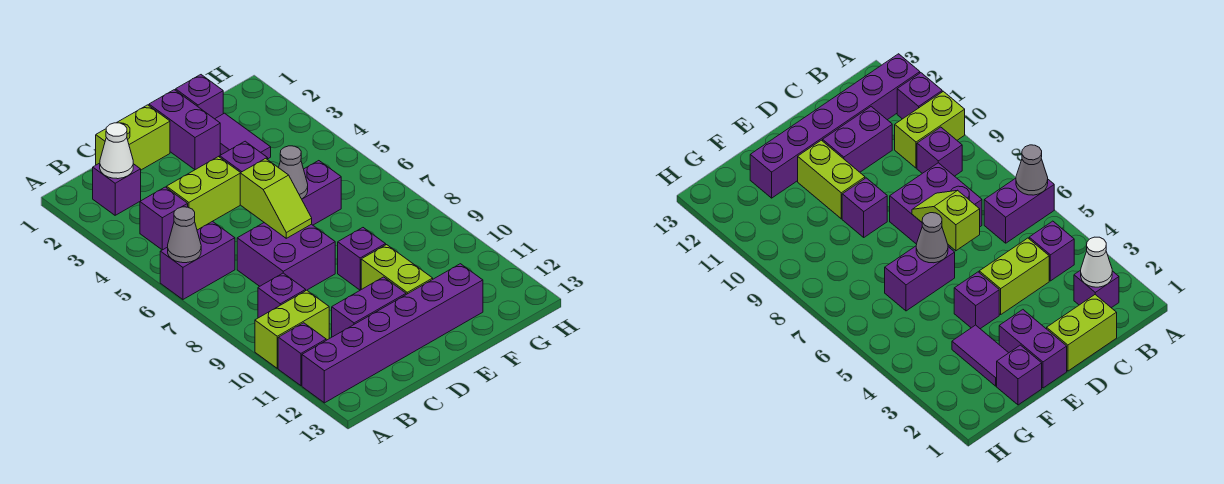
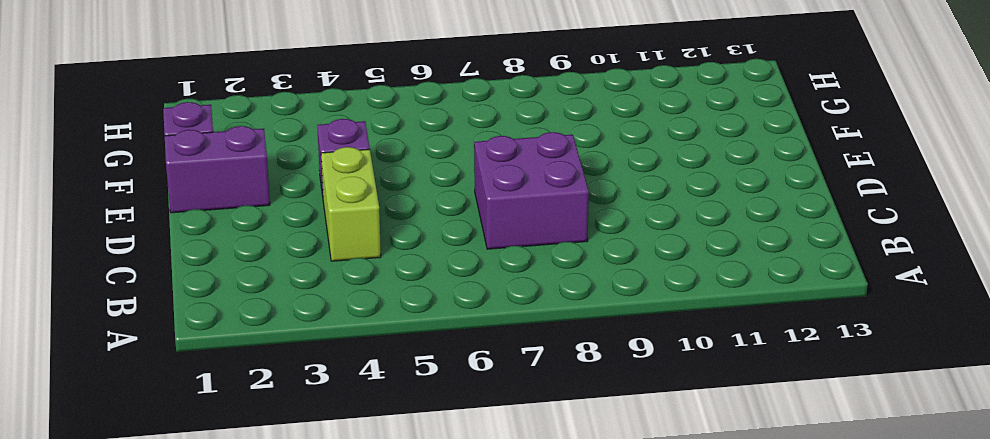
none -> purple brick A6:B6 level 1
none -> lime brick A10:B10 level 1
none -> purple brick A11 level 1

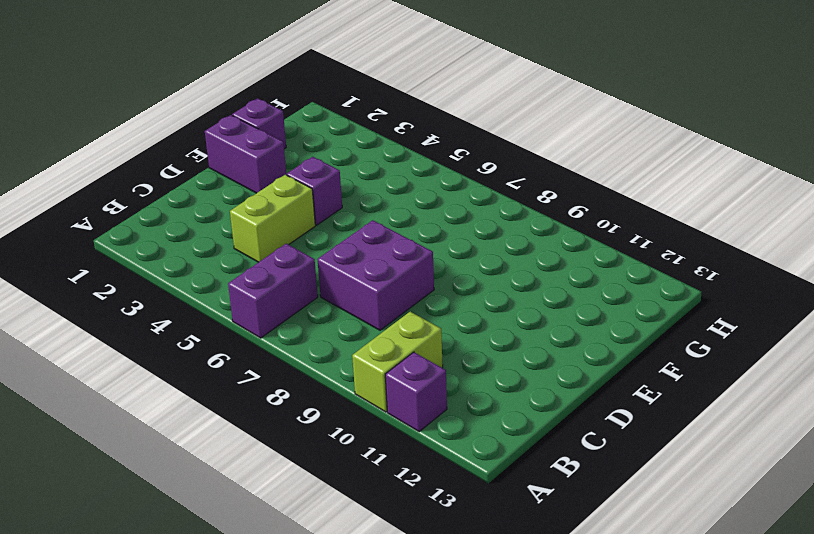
none -> purple brick A12:F12 level 1
none -> purple brick B2 level 1
none -> purple brick B4 level 1

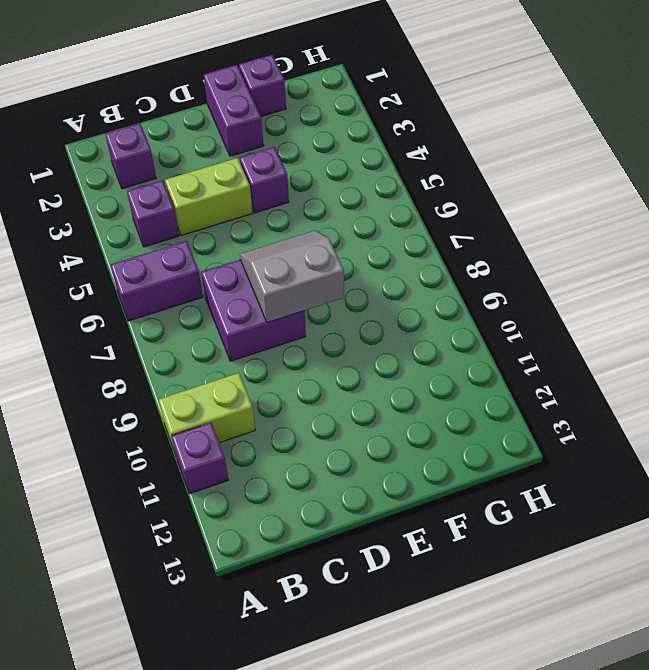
grey slope D7:E8 level 2 top 8 -> lime slope D6:D7 level 2 top 6
none -> purple brick A12:F12 level 1
none -> purple brick B9 level 1
none -> lime brick C1:D1 level 1

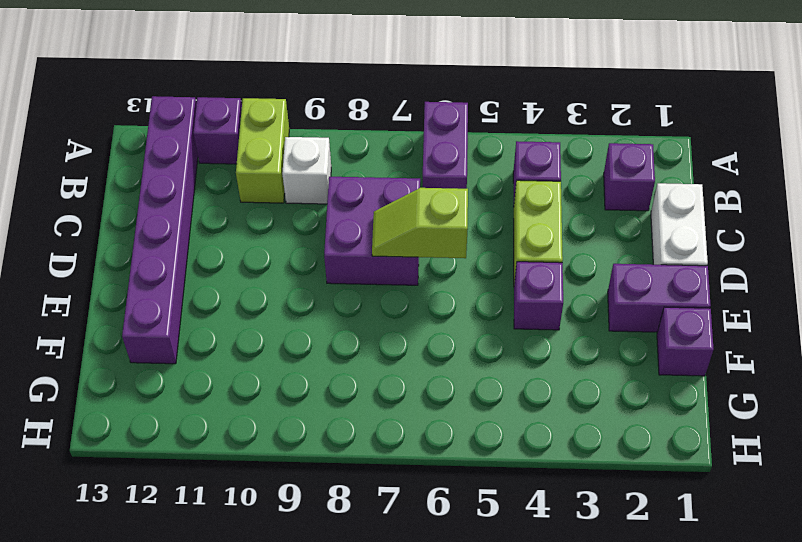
white brick B9 level 1 -> purple brick B9 level 1
white brick C1:D1 level 1 -> lime brick C1:D1 level 1
none -> purple brick C11:D11 level 1
none -> purple brick E6:F6 level 1
none -> purple brick E9 level 1

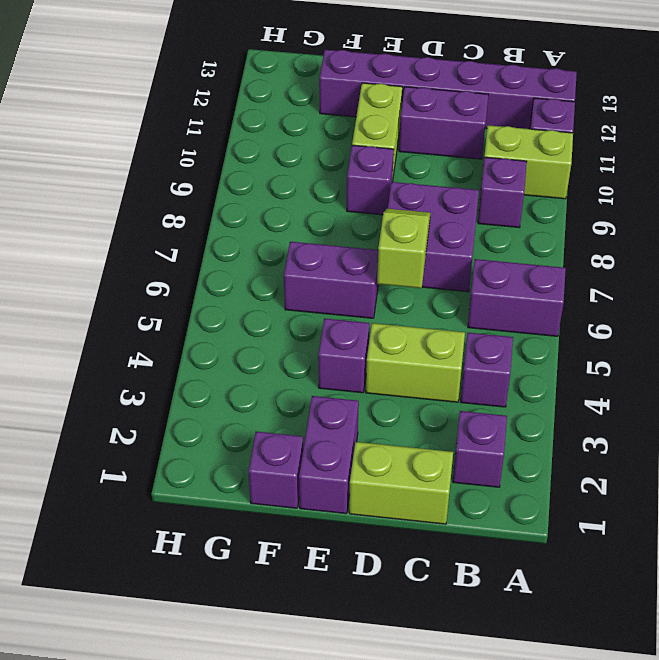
none -> purple tile F2:F3 level 1
none -> grey cone A6 level 2
none -> white cone B2 level 2

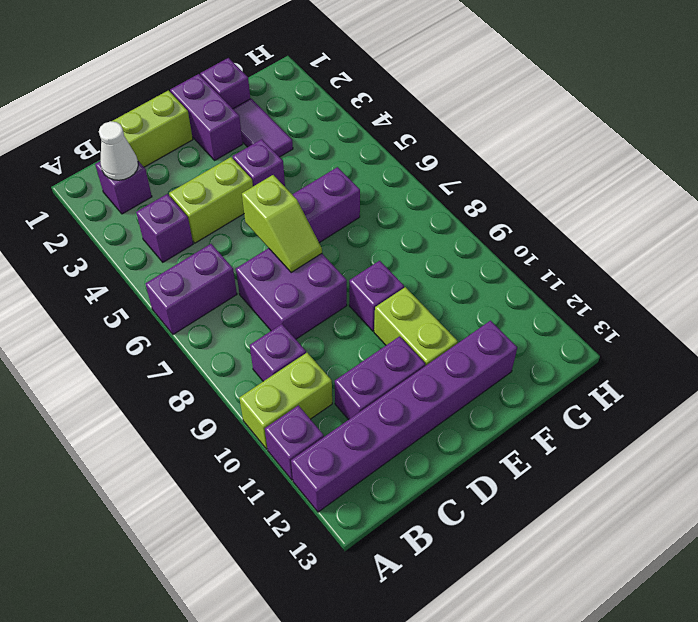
none -> grey cone A6 level 2
none -> grey cone E6 level 2

